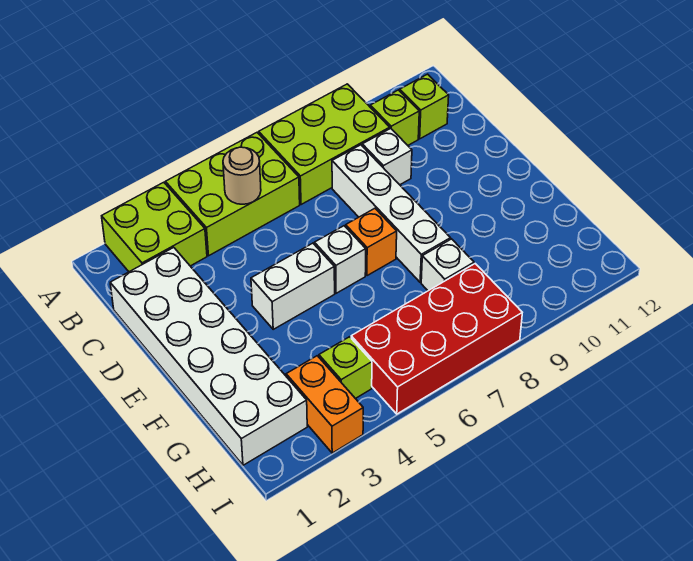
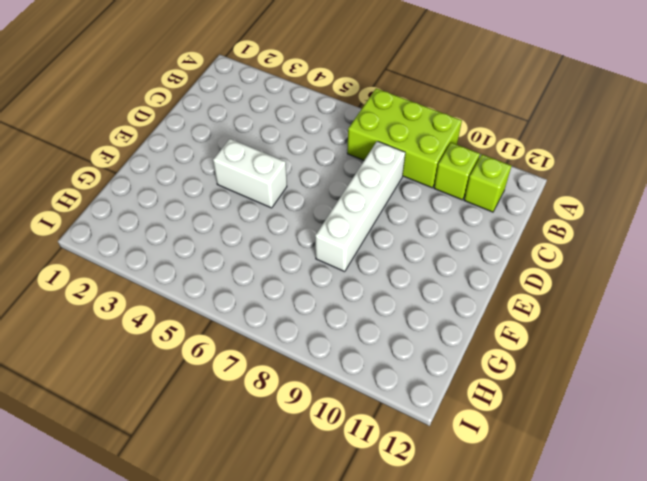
none -> lime brick A2:B3 level 1
none -> lime brick A4:B6 level 1
none -> white brick C1:H2 level 1

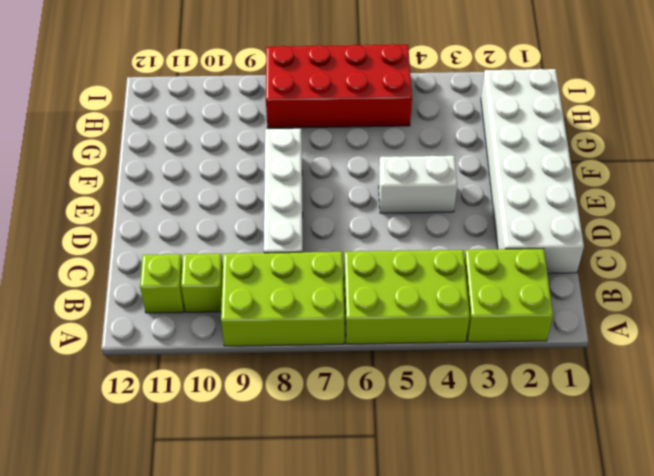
none -> white brick C9 level 1
none -> white brick E6 level 1
none -> orange brick E7 level 1

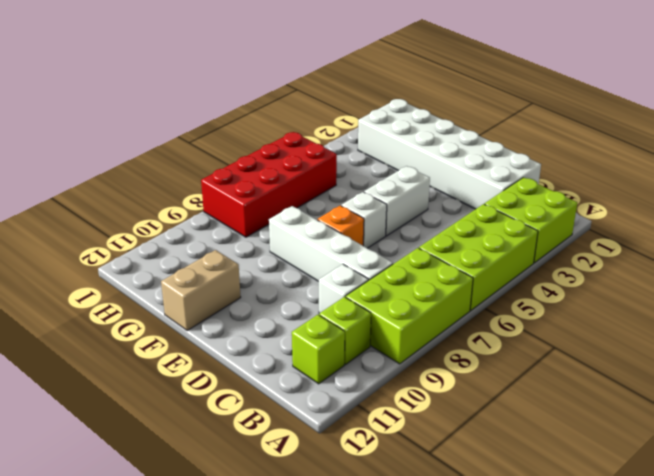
tan brick F11:F12 level 1 -> none
none -> white brick G8 level 1
none -> orange brick H3:I3 level 1
none -> lime brick H4 level 1

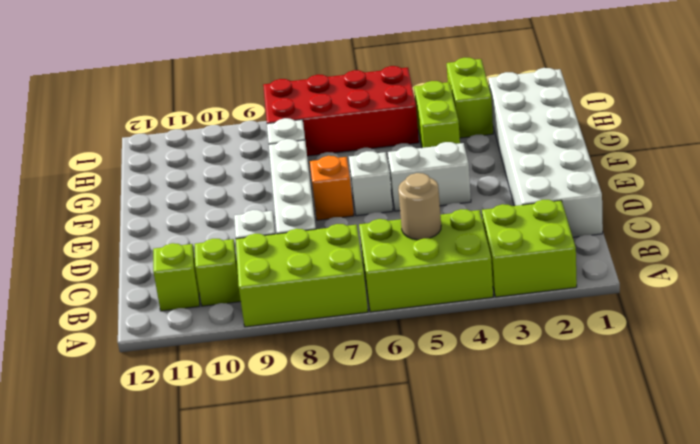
lime brick G4:H4 level 1 -> lime brick H4 level 1
lime brick H3:I3 level 1 -> orange brick H3:I3 level 1

